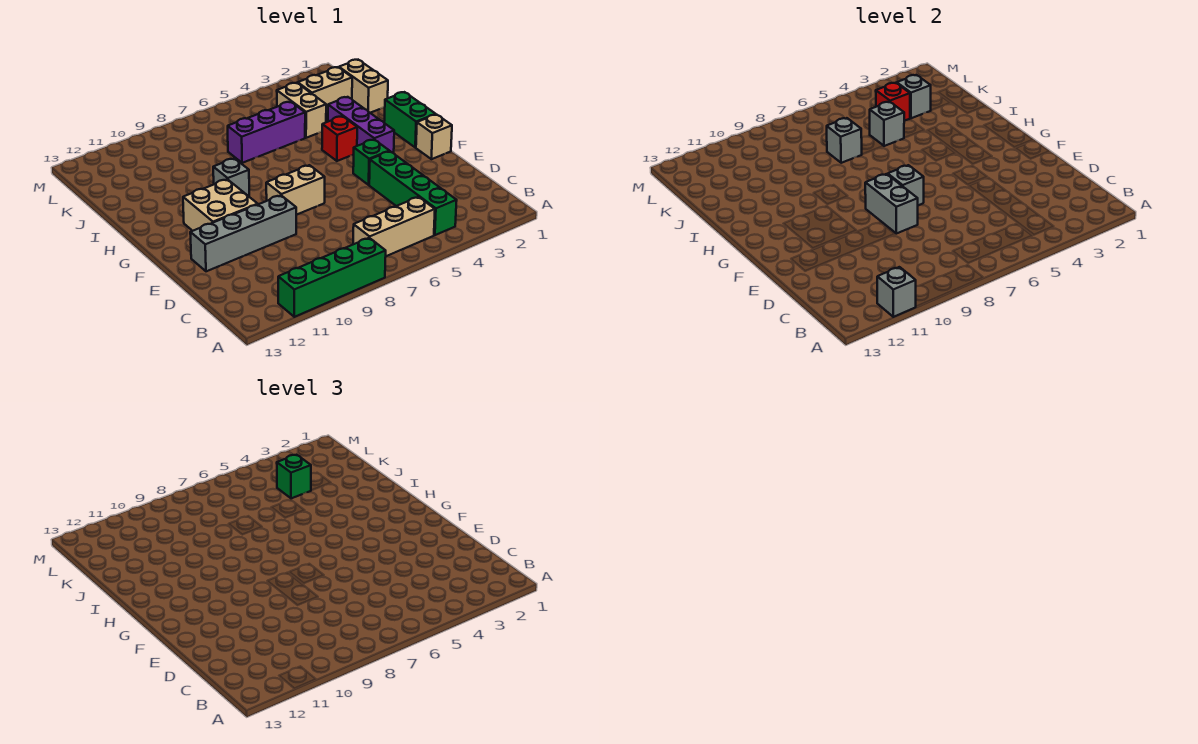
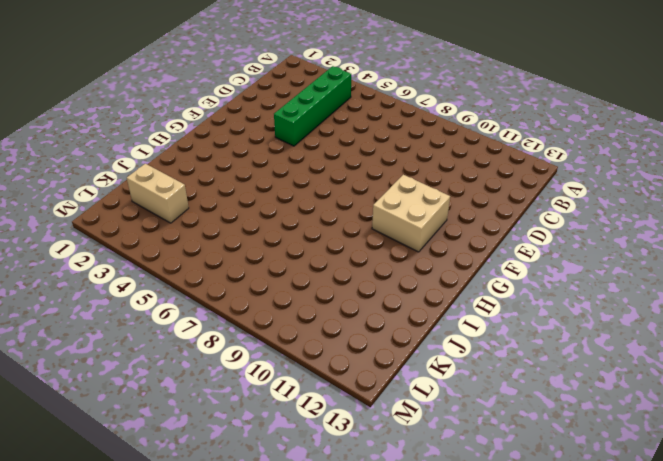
none -> green brick A8:A11 level 1
none -> tan brick B5:B7 level 1
none -> grey brick E9:E12 level 1

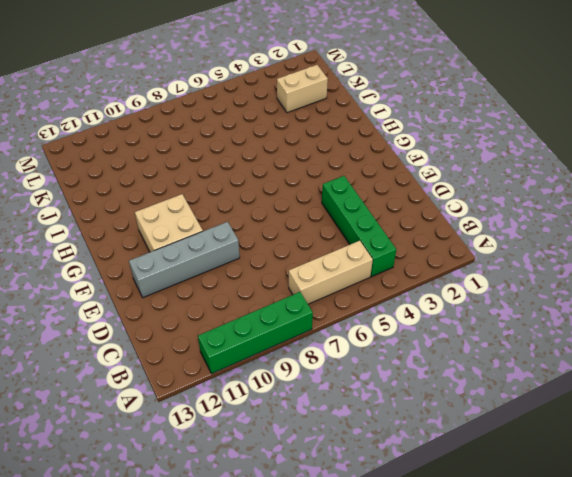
none -> tan brick F1 level 1
none -> green brick F4 level 1
none -> tan brick F7:F8 level 1

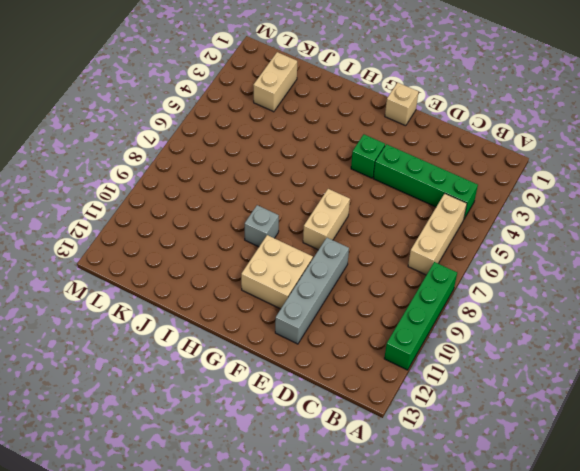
none -> green brick G1:H1 level 1
none -> purple brick G3:I3 level 1
none -> red brick H4 level 1

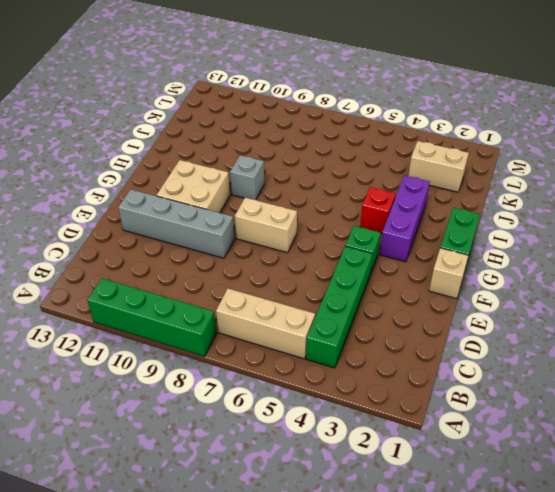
none -> tan brick J1:K1 level 1
none -> tan brick J4:K4 level 1
none -> purple brick J5:J7 level 1

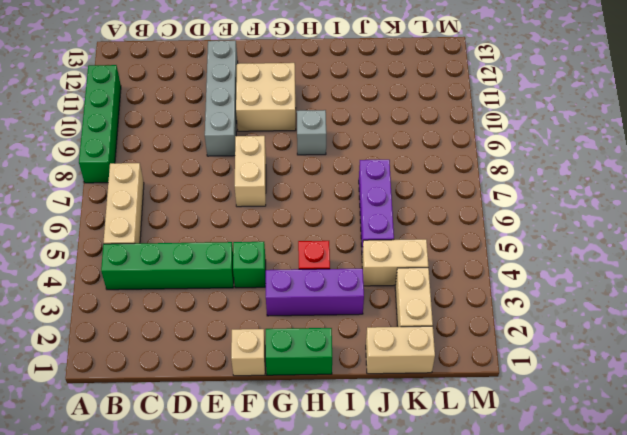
none -> grey brick A11 level 2
none -> grey brick E8:F8 level 2
none -> grey brick F7 level 2

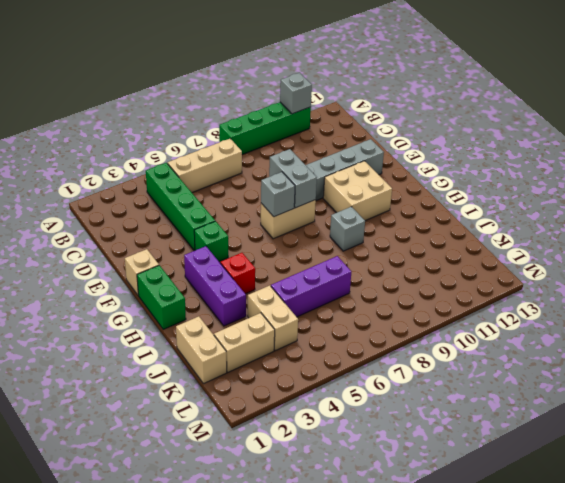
none -> grey brick J5 level 2
none -> grey brick J7 level 2
none -> grey brick K3 level 2

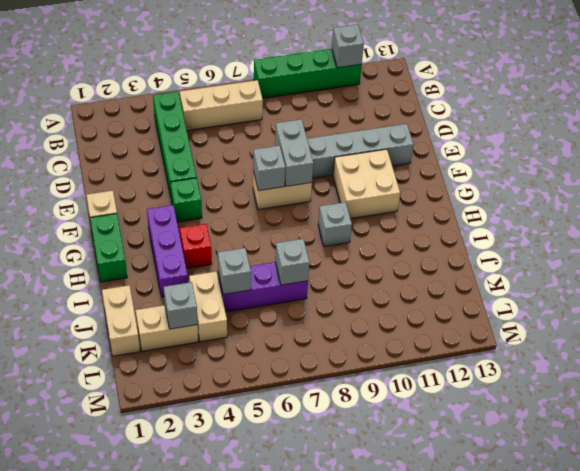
none -> red brick K4 level 2
none -> green brick K4 level 3

